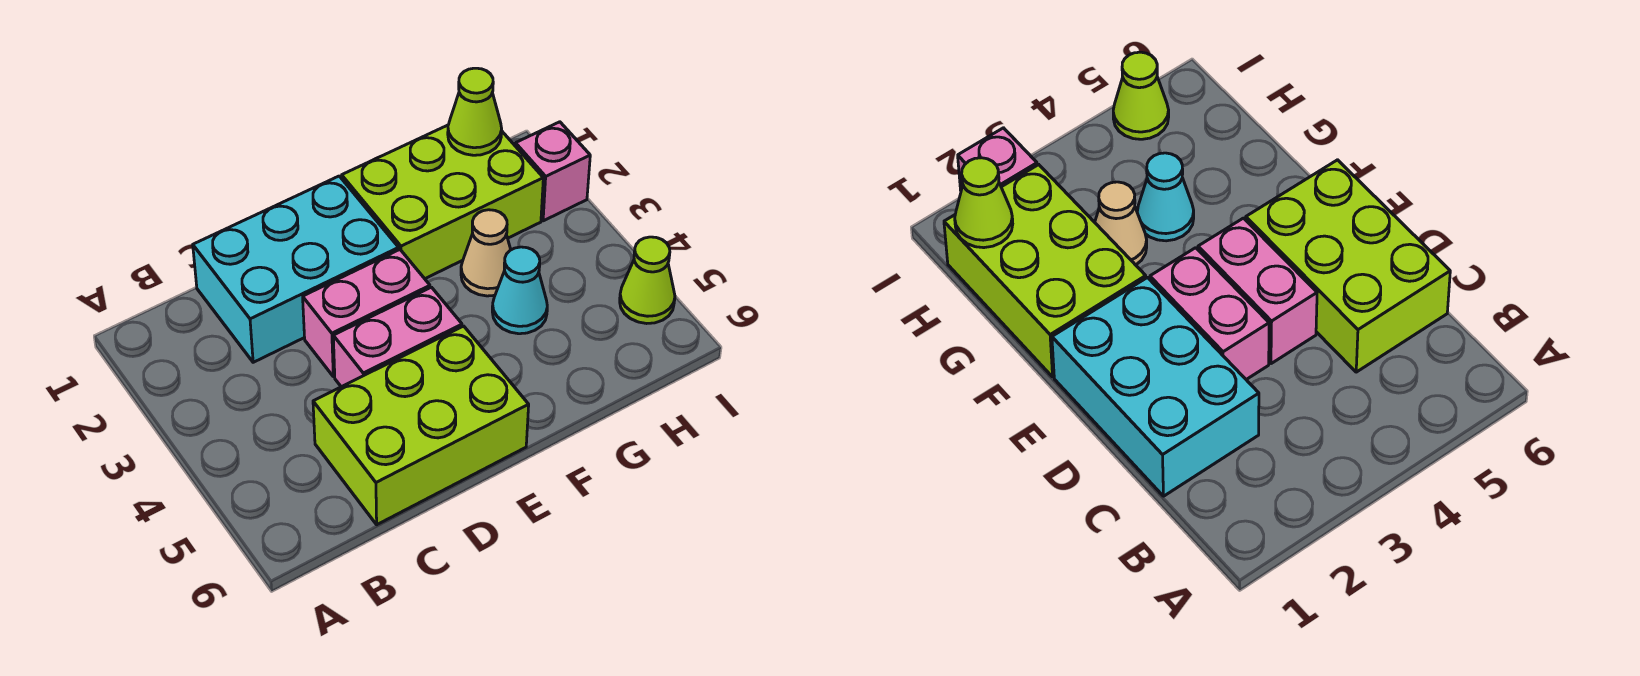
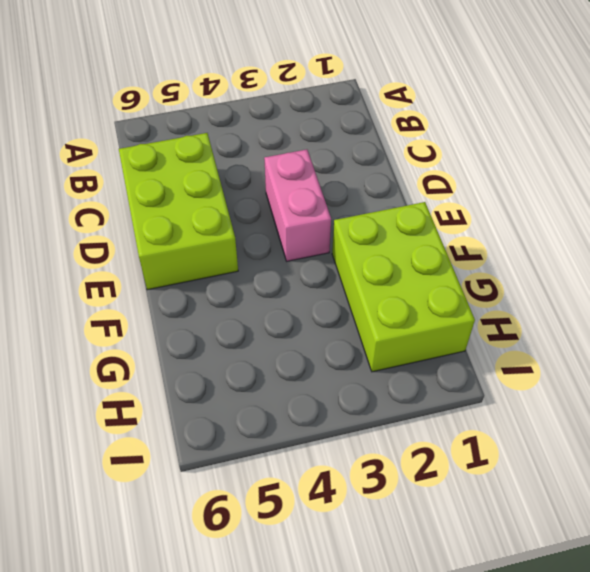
none -> cyan brick C1:E2 level 1
none -> pink brick D4:E4 level 1

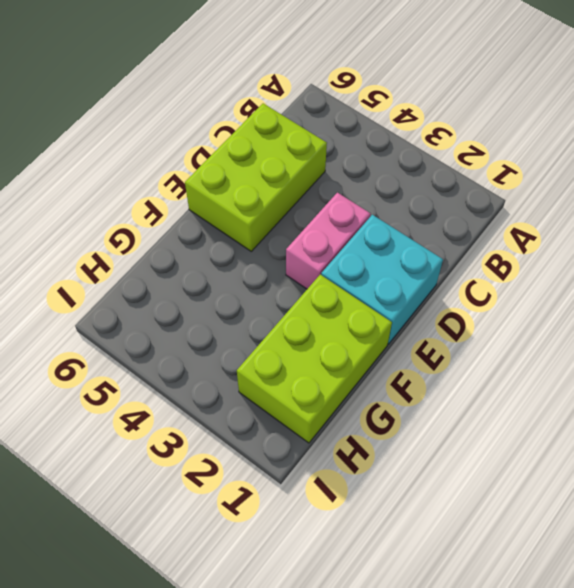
cyan brick D1:E2 level 1 -> cyan brick C1:E2 level 1
none -> pink brick D4:E4 level 1
none -> tan cone G3 level 1

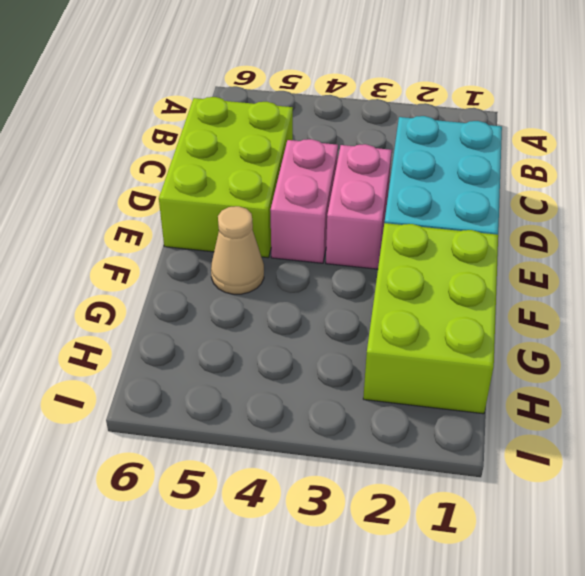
tan cone F5 level 1 -> tan cone G3 level 1
none -> cyan cone G4 level 1
none -> pink brick I2 level 1

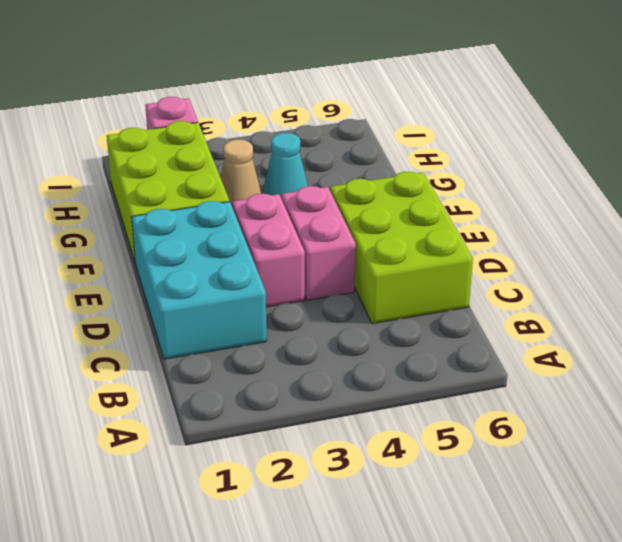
none -> lime cone I5 level 1
none -> lime cone H1 level 2

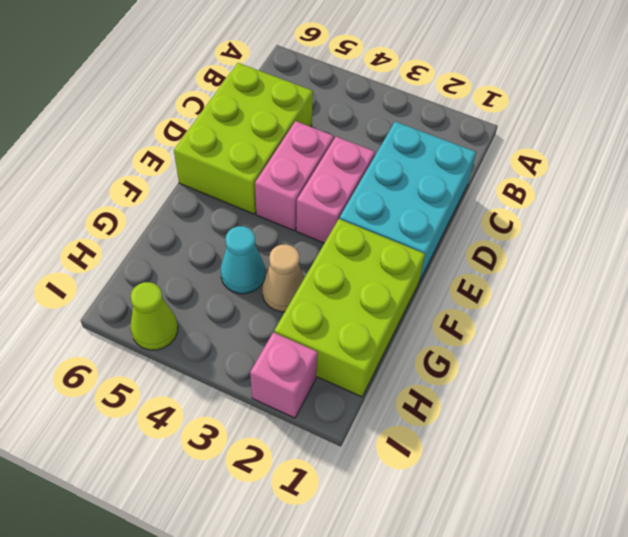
none -> lime cone H1 level 2

